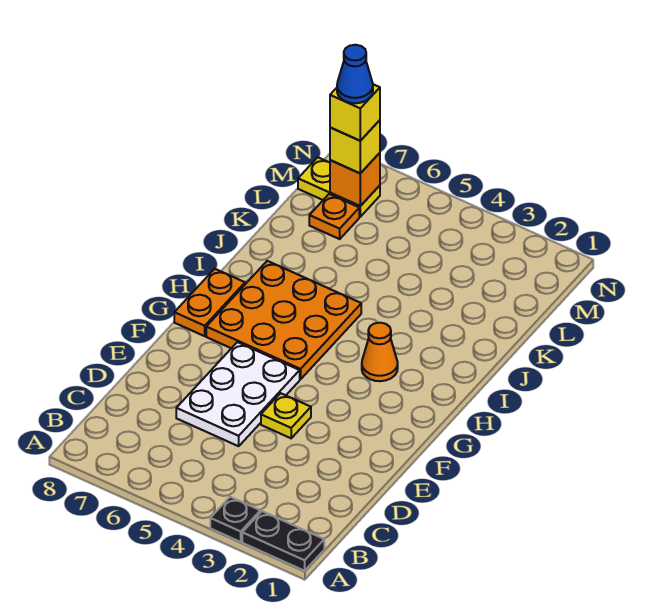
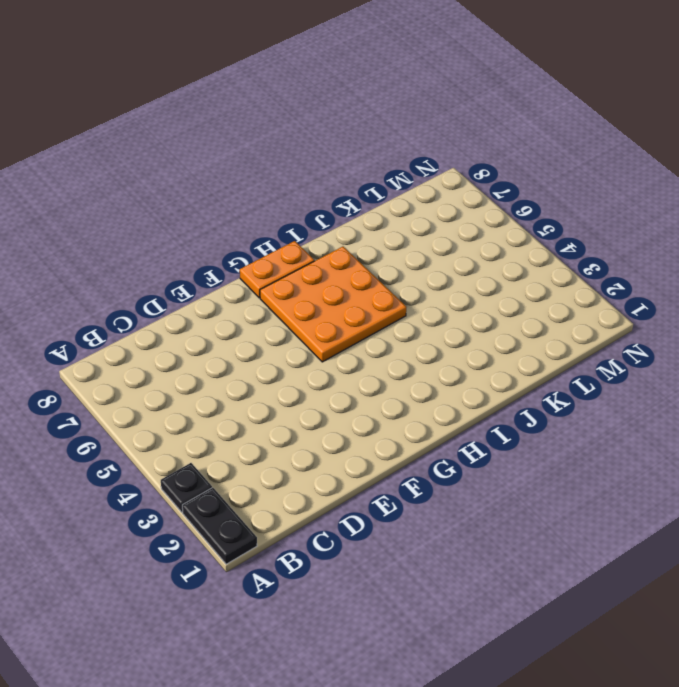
none -> white plate D5:F6 level 1
none -> yellow plate E4 level 1
none -> orange cone H3 level 1

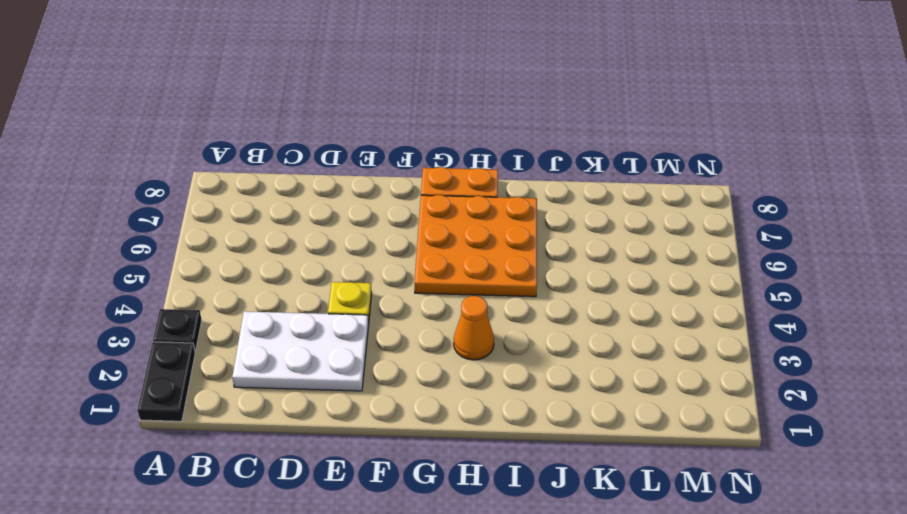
white plate C2:E3 level 1 -> white plate D5:F6 level 1
none -> orange plate L7 level 1
none -> yellow plate M7:M8 level 1
none -> orange brick M7 level 2

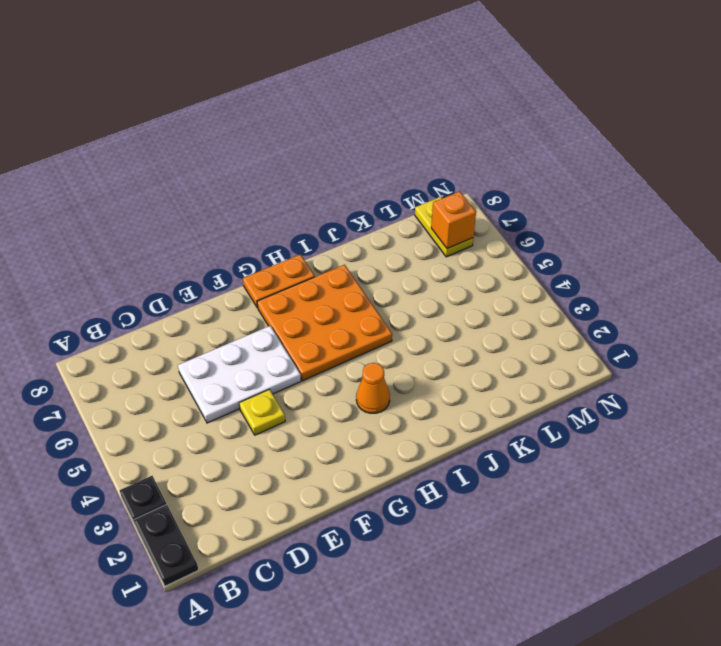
none -> orange plate L7 level 1
none -> yellow brick M7 level 3
none -> yellow brick M7 level 4

